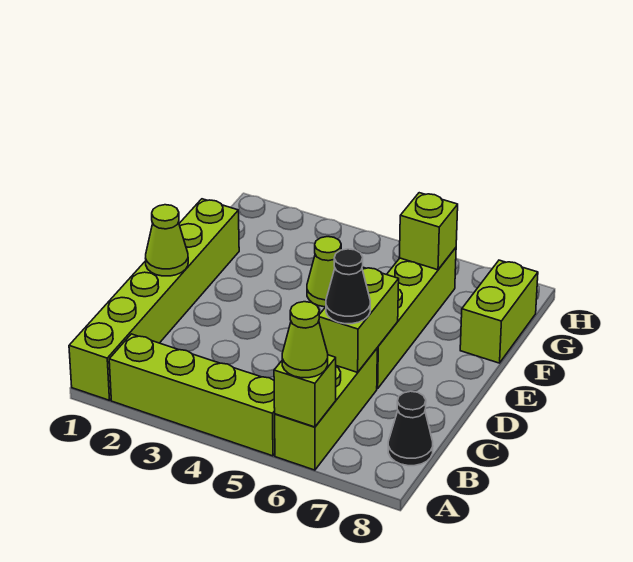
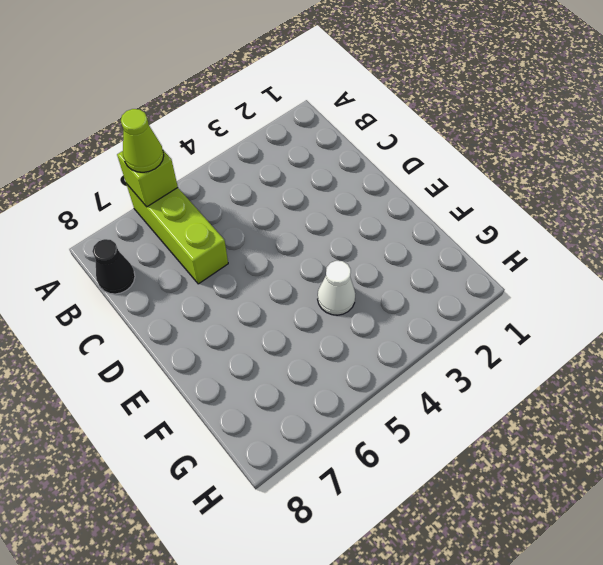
white cone F4 level 1 -> lime cone F4 level 1
none -> lime brick A1:F1 level 1
none -> lime brick A2:A5 level 1
none -> lime brick D6:G6 level 1

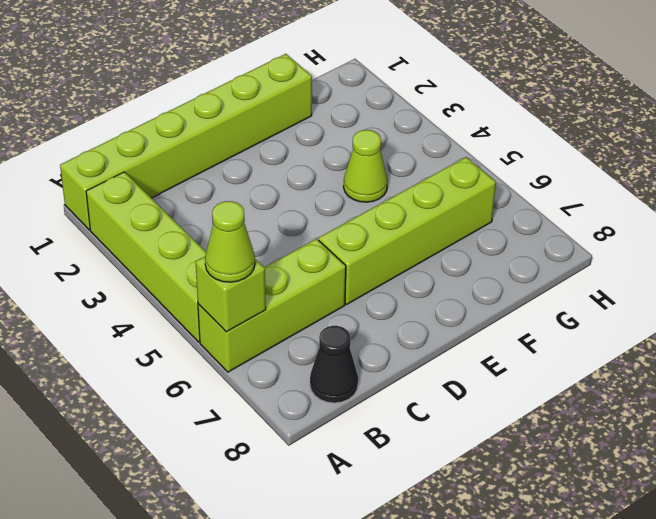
none -> lime brick F8:G8 level 1
none -> lime brick C6:D6 level 2
none -> lime cone D1 level 2

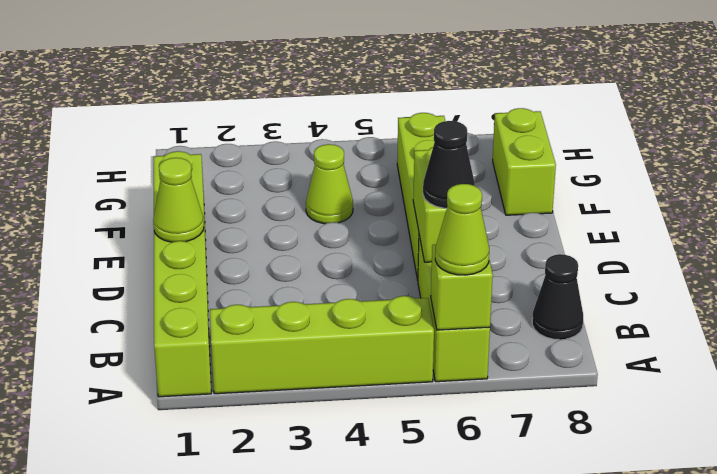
none -> lime brick G6 level 2

